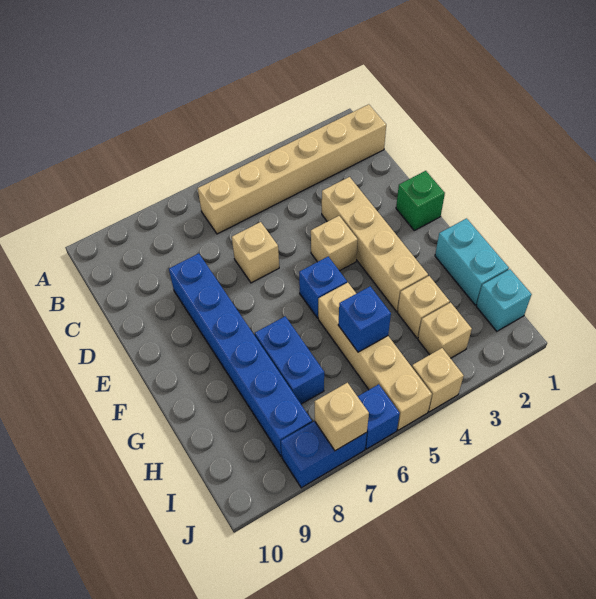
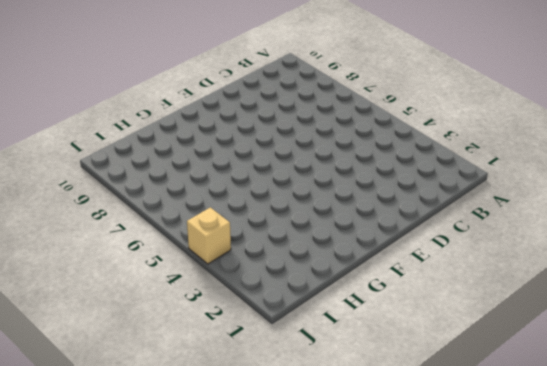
none -> tan brick B1:B6 level 1
none -> tan brick D3:G3 level 1
none -> tan brick D6 level 1

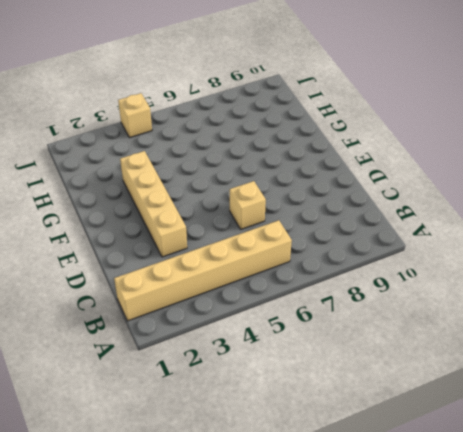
none -> blue brick D8:I8 level 1
none -> green brick E1 level 1
none -> tan brick E4 level 1

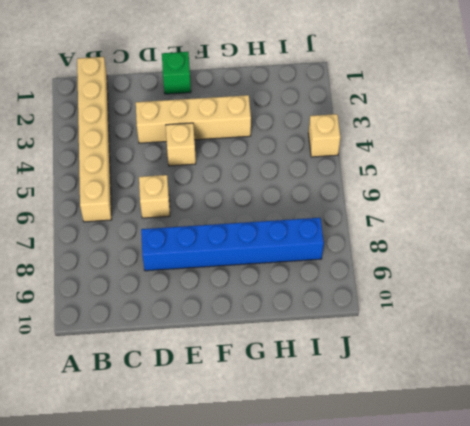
none -> blue brick F5 level 1
none -> cyan brick G1:H1 level 1
none -> tan brick G5:J5 level 1

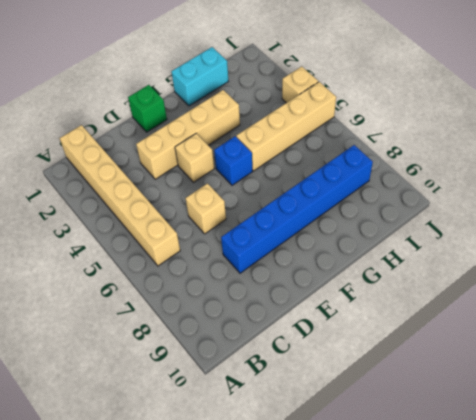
none -> blue brick G7:H7 level 1
none -> tan brick H3 level 1
none -> cyan brick I1 level 1

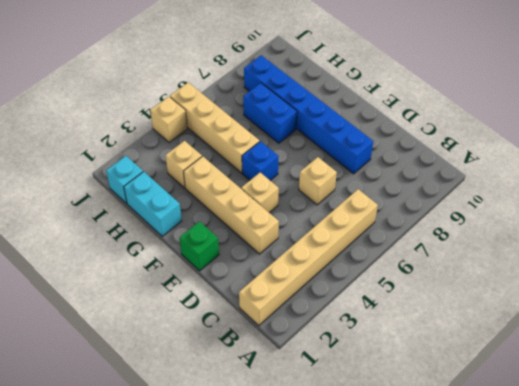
none -> tan brick I3 level 1
none -> blue brick J6 level 1
none -> blue brick J7:J8 level 1

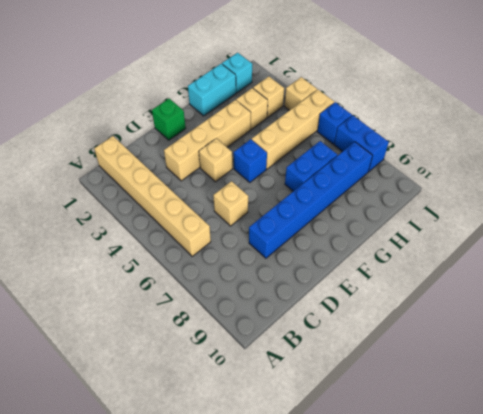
none -> blue brick H5 level 2
none -> tan brick J7 level 2

